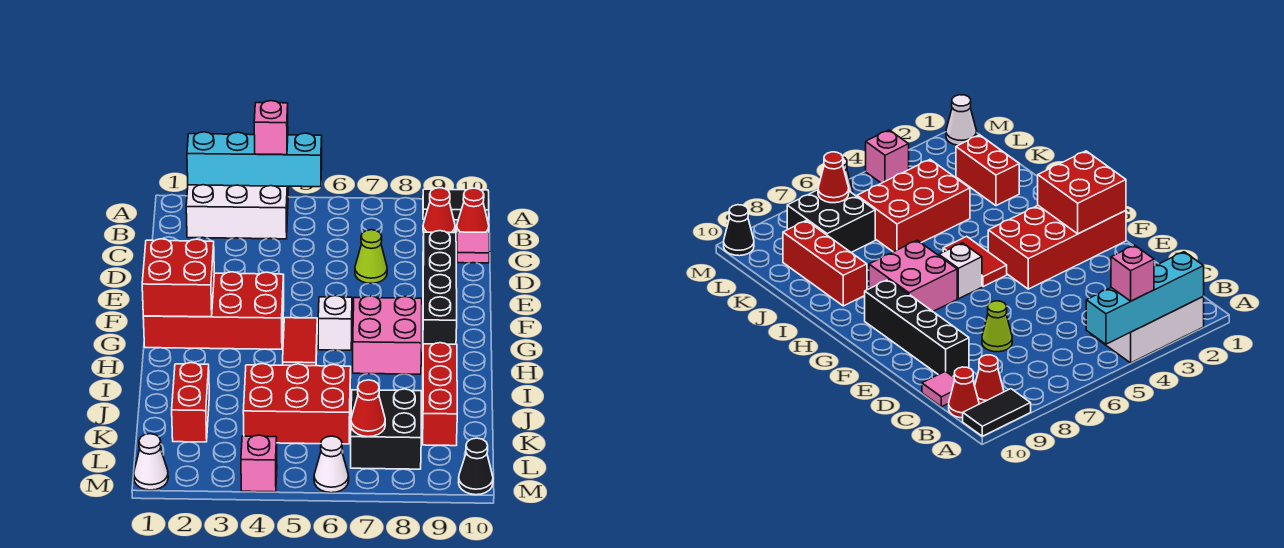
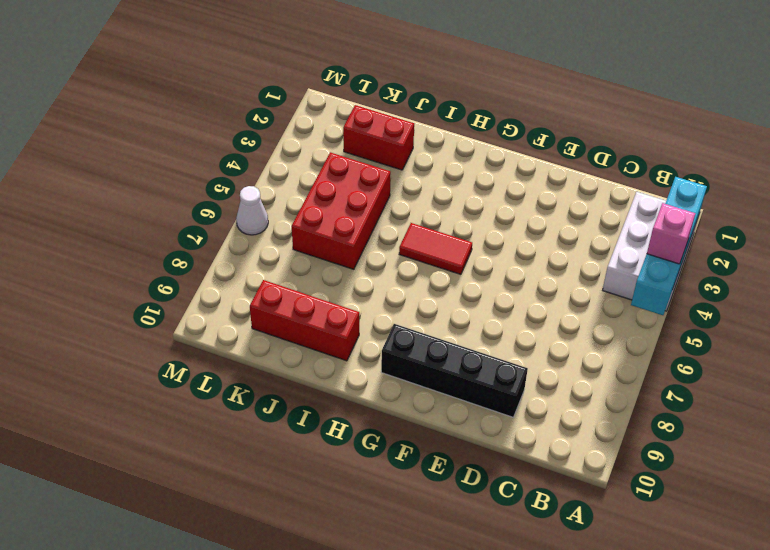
none -> black tile A9:A10 level 1
none -> red cone B9 level 1
none -> red cone B10 level 1

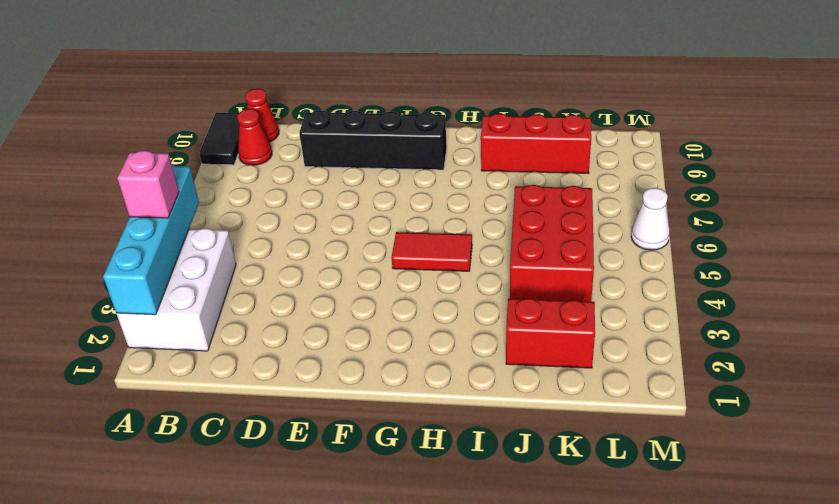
none -> pink tile C10 level 1
none -> lime cone D7 level 1
none -> red brick F1:G4 level 1

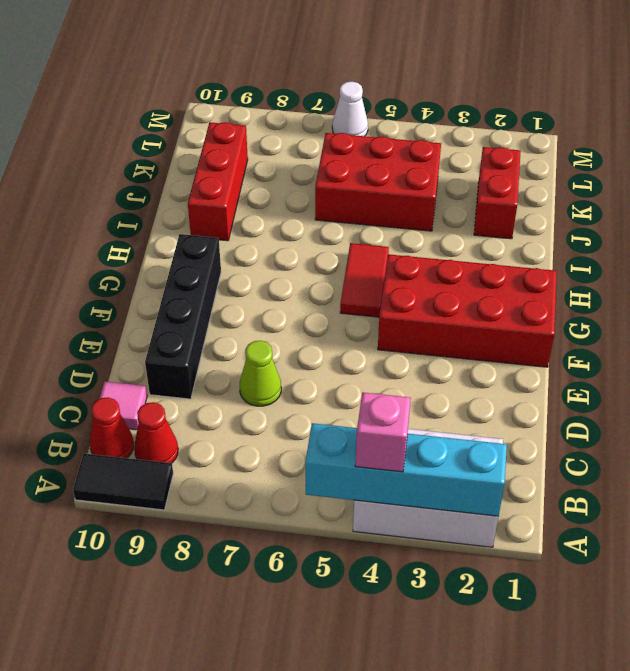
none -> white brick G6 level 1
none -> pink brick G7:H8 level 1
none -> black brick K7:L8 level 1

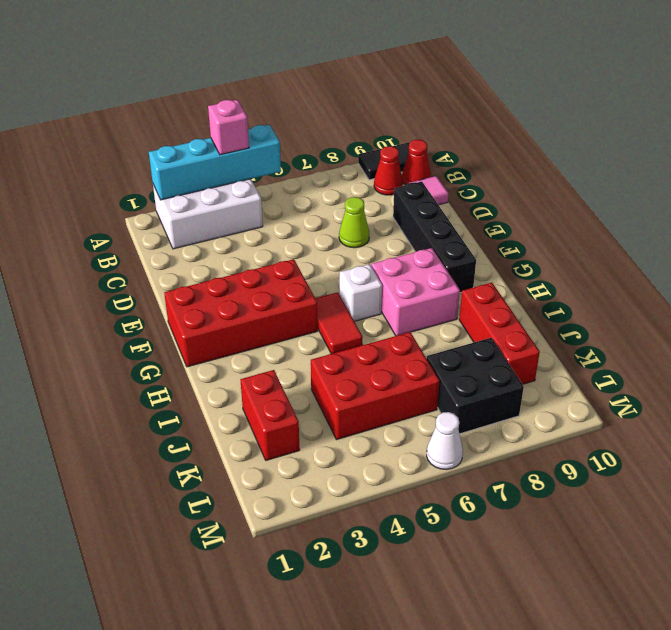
none -> white cone M1 level 1
none -> pink brick M4 level 1
none -> black cone M10 level 1

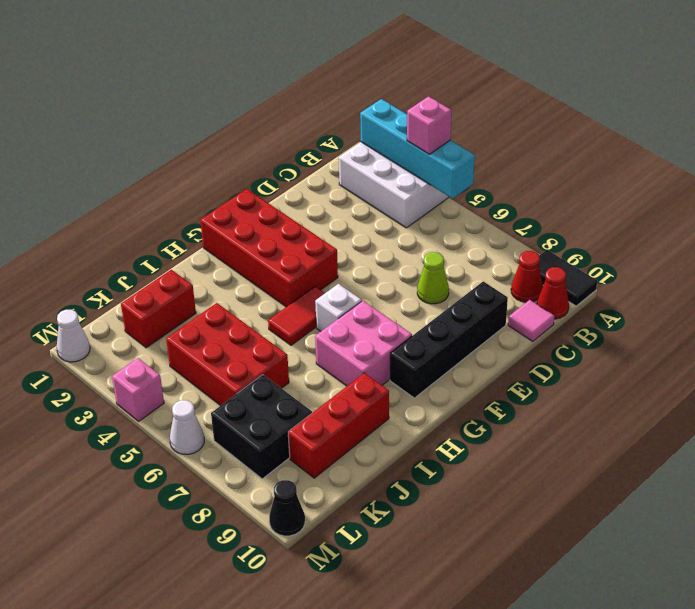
none -> red brick F1:G2 level 2
none -> red cone L7 level 2

